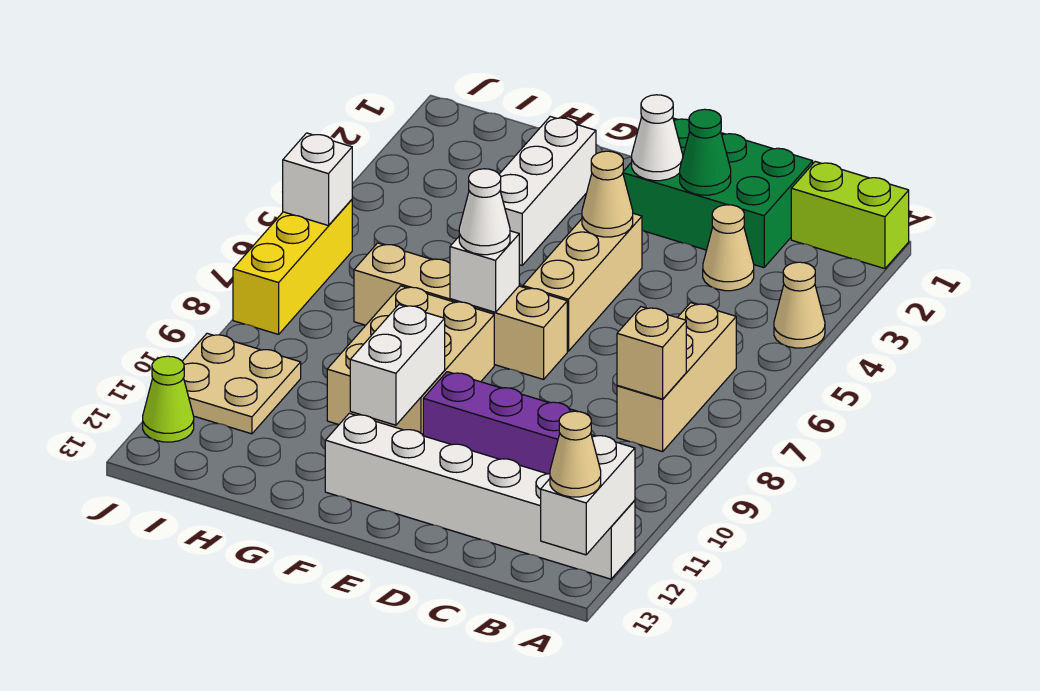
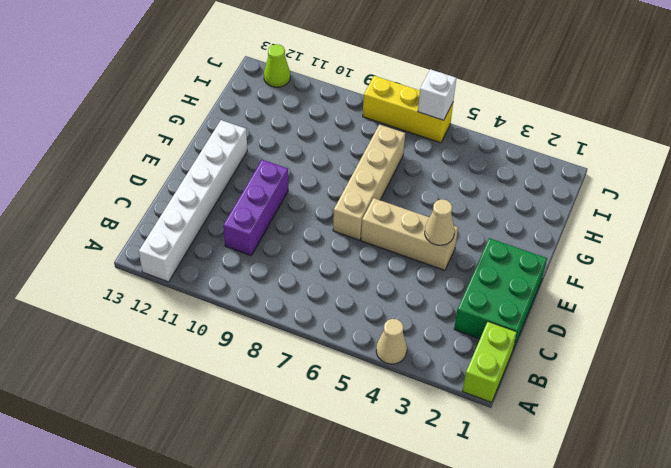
none -> tan brick B6:B8 level 1
none -> tan cone C3 level 1
none -> tan brick F8:G10 level 1

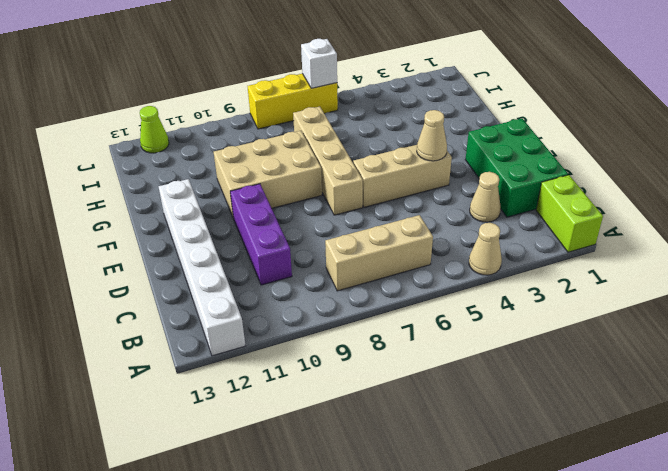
none -> white brick G2:G4 level 1
none -> tan plate I10:J11 level 1
none -> white brick A12:A13 level 2

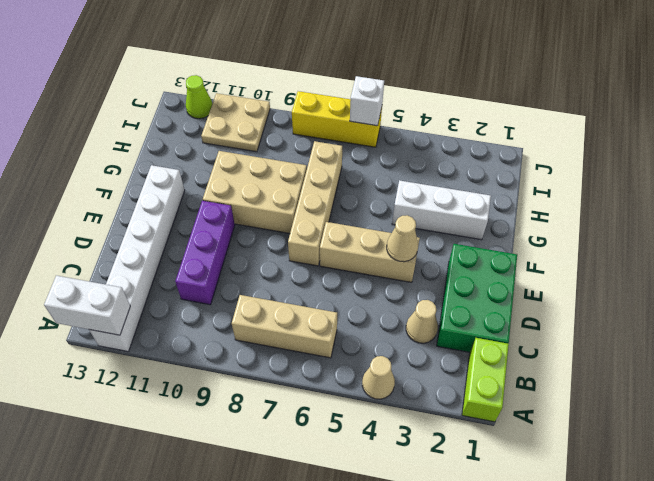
none -> tan brick B8 level 2
none -> green cone D2 level 2
none -> white cone E2 level 2

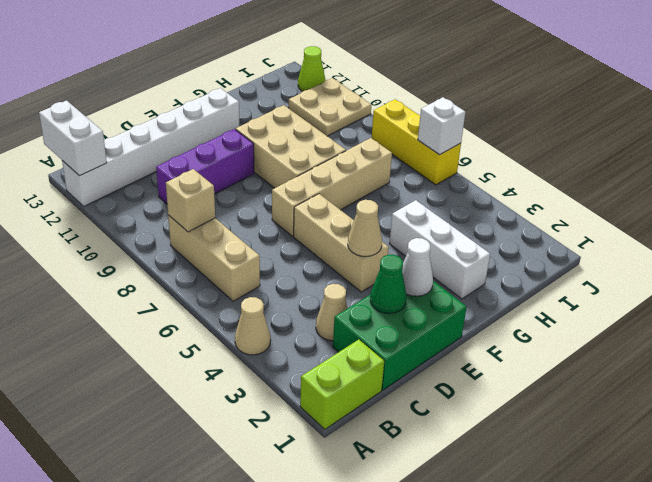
none -> white brick F7 level 2
none -> white brick F10:F11 level 2
none -> tan cone A13 level 3

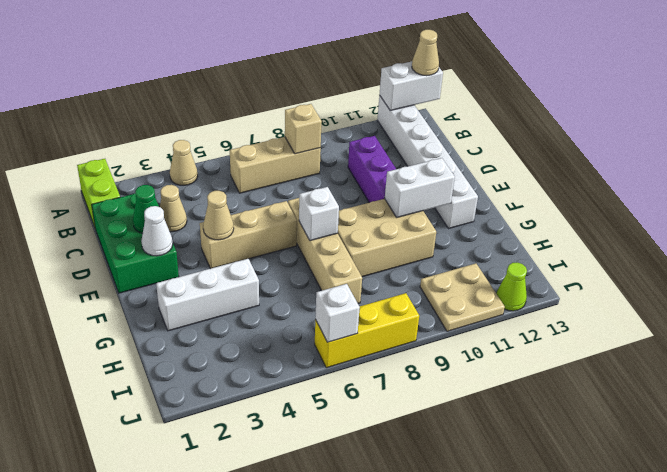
none -> white cone F7 level 3

